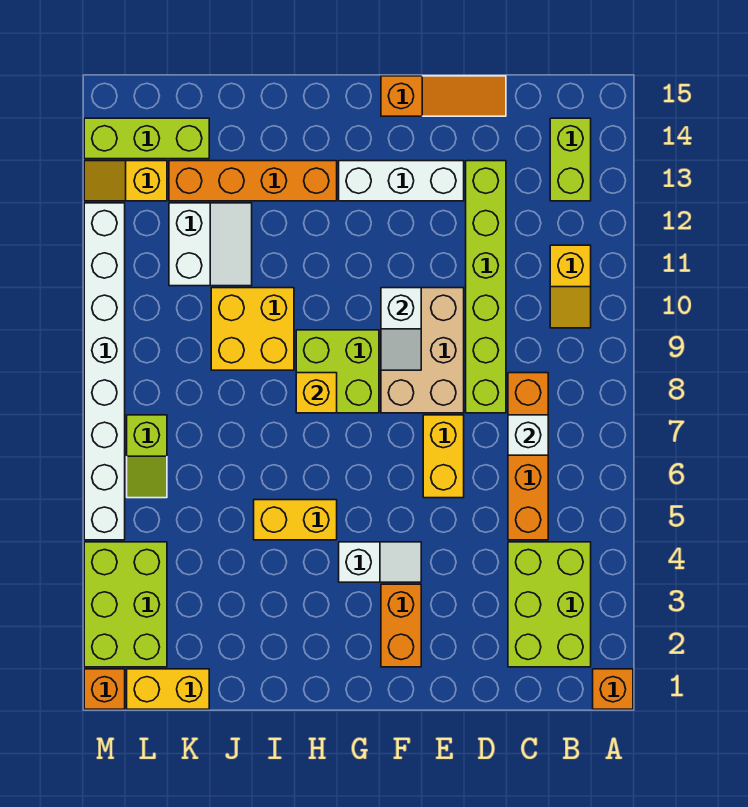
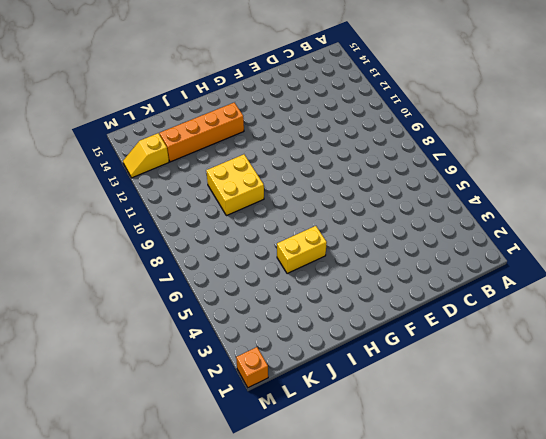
none -> orange brick A1 level 1
none -> lime brick B2:C4 level 1
none -> yellow slope B10:B11 level 1 top 11

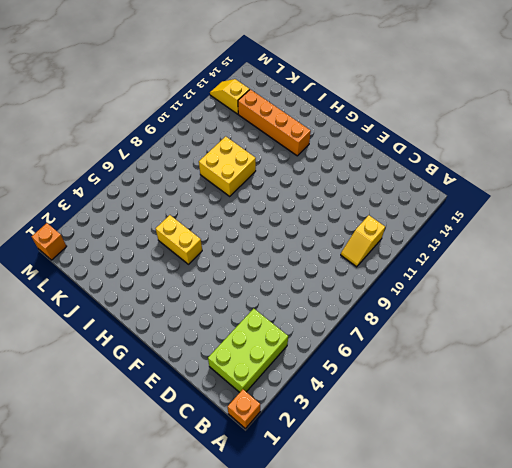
none -> lime brick B13:B14 level 1
none -> orange brick C5:C8 level 1
none -> lime brick D8:D13 level 1

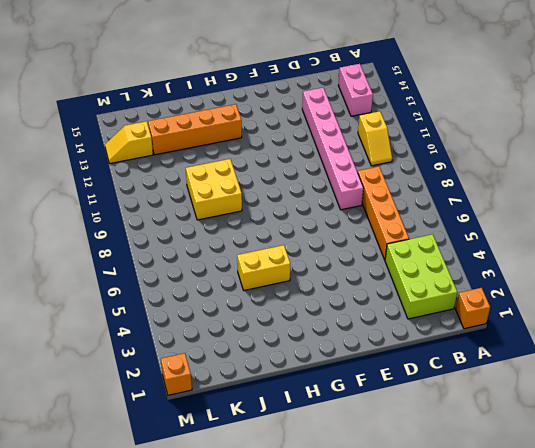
pink brick B13:B14 level 1 -> lime brick B13:B14 level 1
pink brick D8:D13 level 1 -> lime brick D8:D13 level 1
none -> orange slope D15:F15 level 1 top F
none -> yellow brick E6:E7 level 1
none -> tan brick E8:F10 level 1

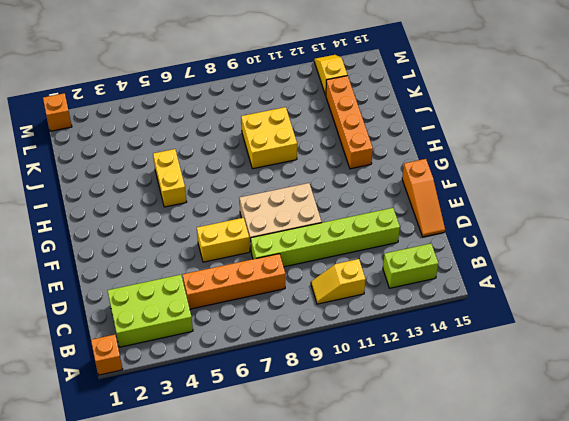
none -> white brick E13:G13 level 1
none -> orange brick F2:F3 level 1
none -> white slope F4:G4 level 1 top G

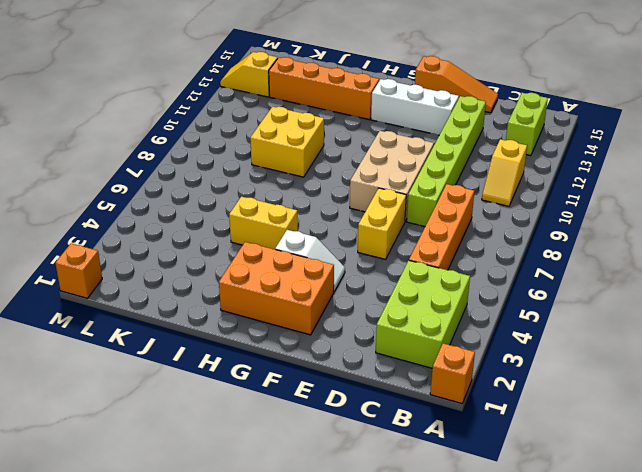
orange brick F2:H3 level 1 -> orange brick F2:F3 level 1
none -> lime brick G8:H9 level 1
none -> white slope J11:K12 level 1 top K
none -> yellow brick K1:L1 level 1

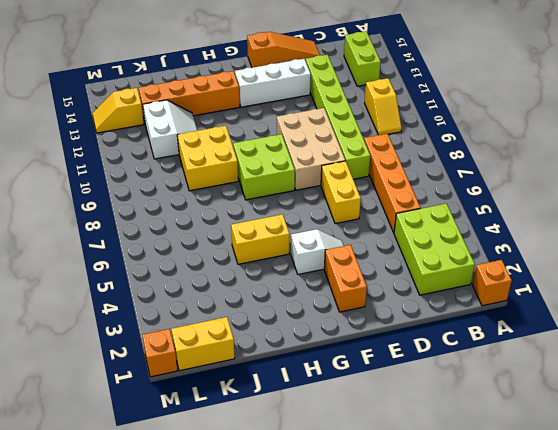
none -> lime brick K14:M14 level 1
none -> lime brick L2:M4 level 1
none -> lime slope L6:L7 level 1 top 7

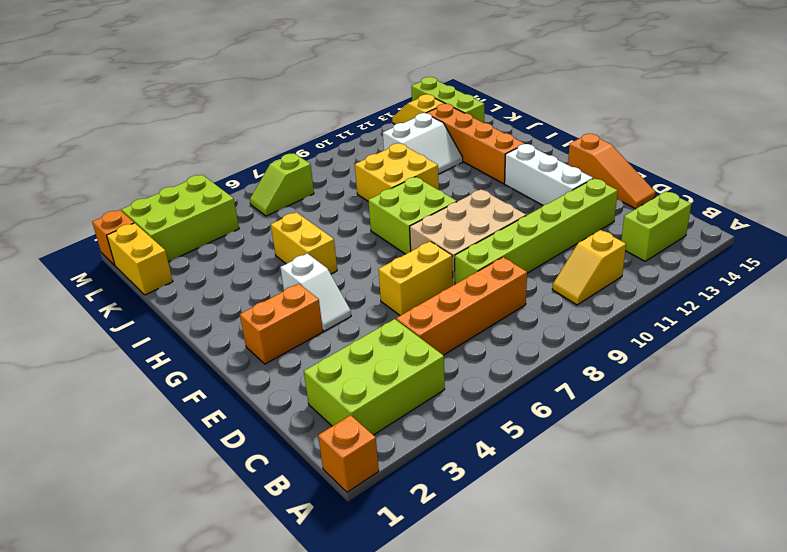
none -> white brick M5:M12 level 1
none -> white brick C7 level 2
none -> white slope F9:F10 level 2 top 10

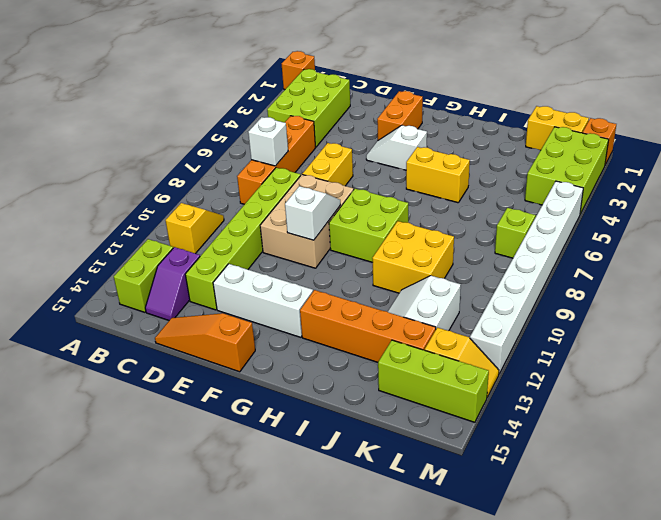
purple slope C13:C14 level 1 top 13 -> none
none -> yellow brick H8 level 2

